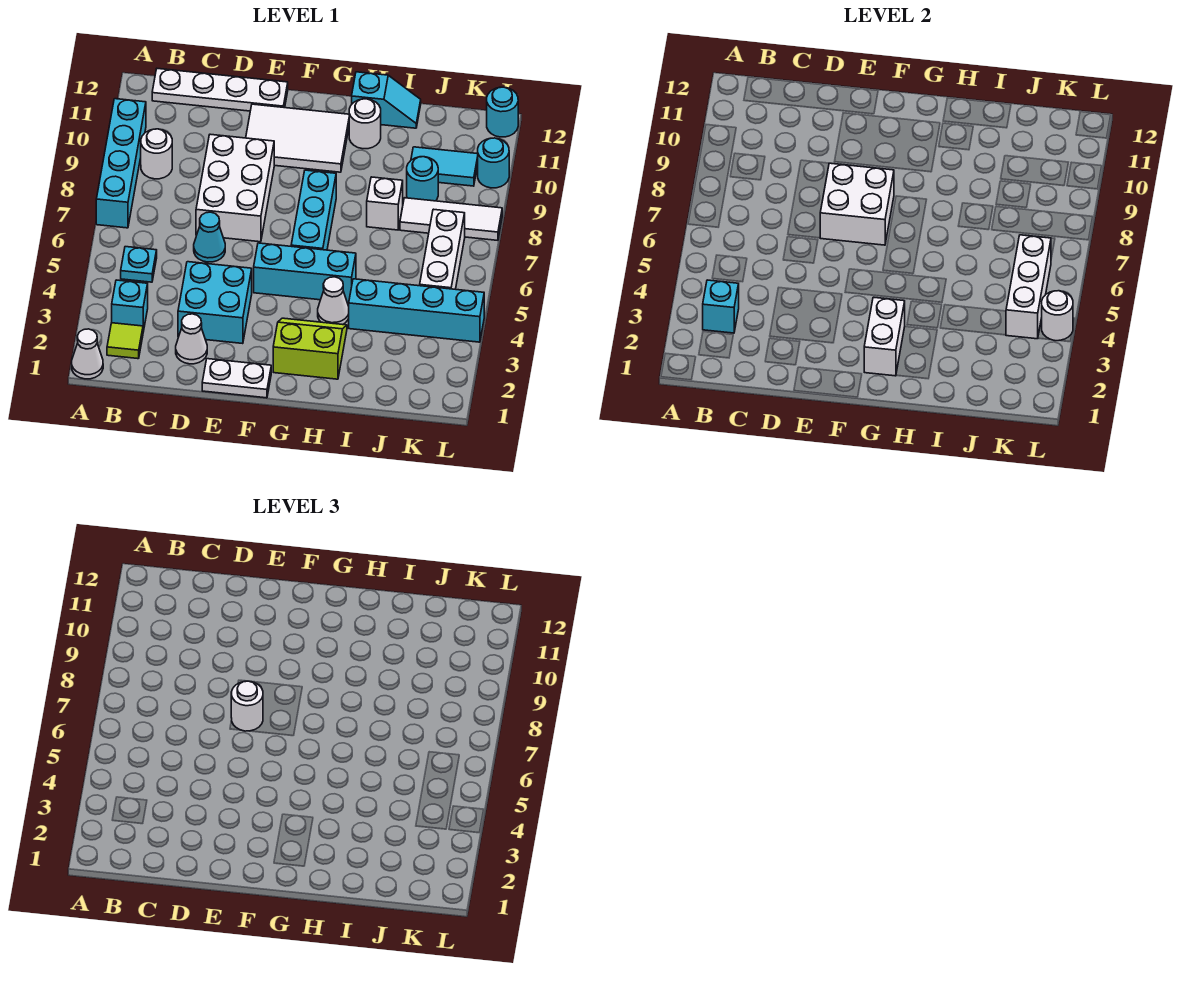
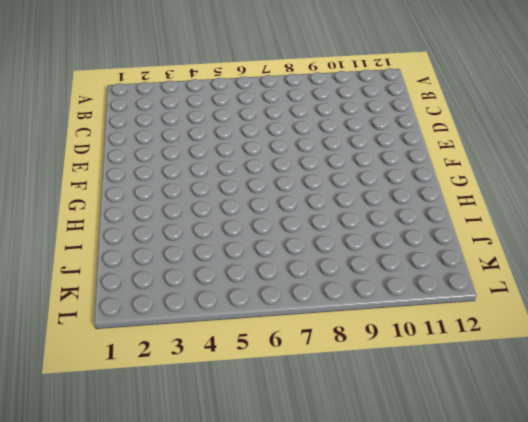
none -> white cone A1 level 1
none -> cyan brick A7:A10 level 1
none -> lime tile B2 level 1
none -> cyan brick B3 level 1

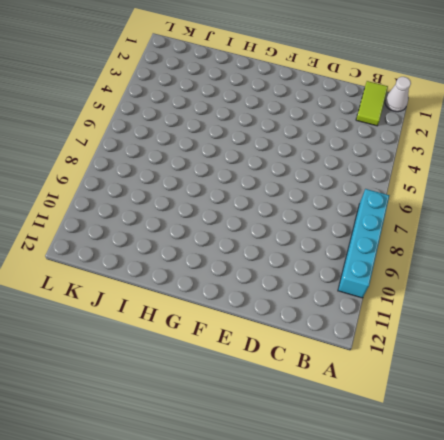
lime tile B1:B2 level 1 -> lime tile B2 level 1
none -> cyan brick B3 level 1
none -> cyan plate B5 level 1
none -> white round brick B9 level 1
none -> white plate B12:E12 level 1

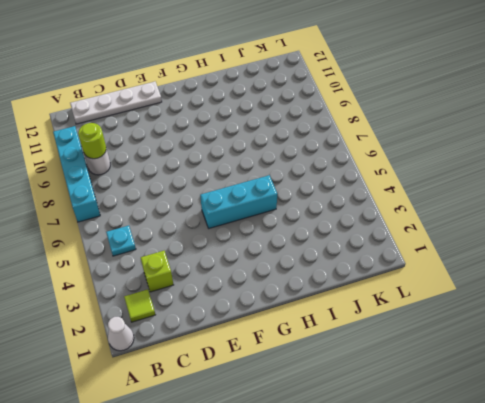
lime round brick B9 level 2 -> none
lime brick C3 level 1 -> none
none -> cyan brick B3 level 1
none -> white cone D2 level 1
none -> cyan brick D3:E4 level 1
none -> cyan cone D6 level 1

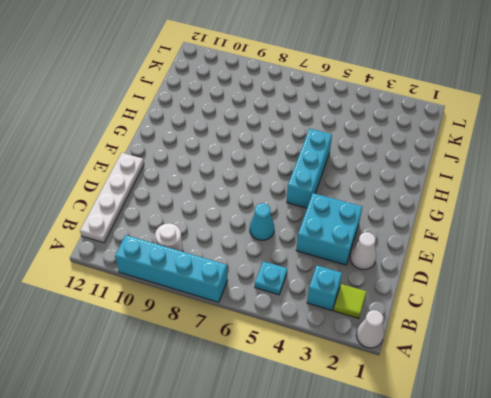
none -> white brick D7:E9 level 1
none -> white plate E1:F1 level 1
none -> white tile E10:G11 level 1
none -> lime slope G2:H3 level 1 top 2

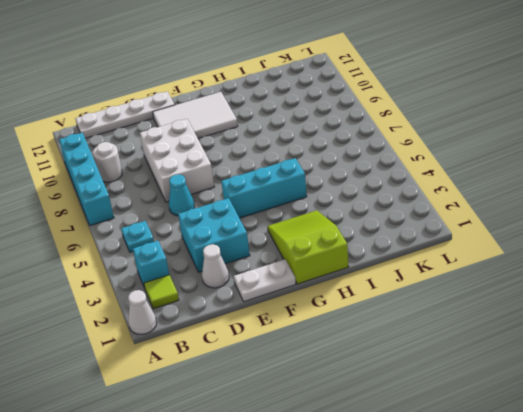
lime slope G1:H3 level 1 top 1 -> lime slope G2:H3 level 1 top 2
none -> cyan brick G6:G8 level 1
none -> white cone H4 level 1
none -> white round brick H11 level 1
none -> cyan slope H12:I12 level 1 top H

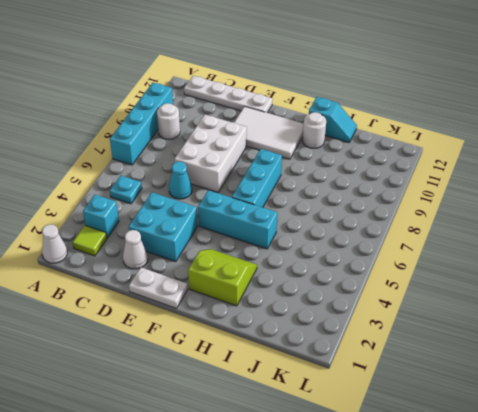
none -> white cone H4 level 1
none -> cyan brick I4:L4 level 1
none -> white brick I8 level 1
none -> white tile J8:L8 level 1

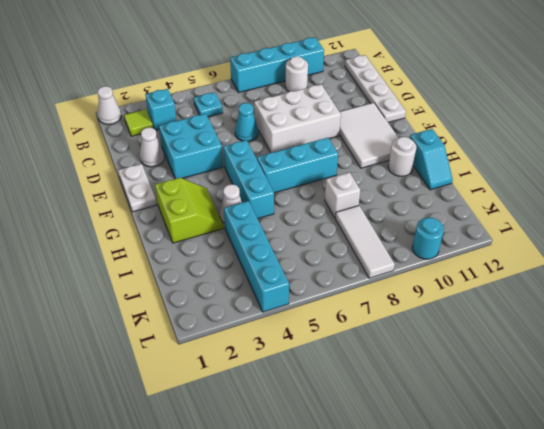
none -> cyan round brick J9 level 1
none -> cyan tile J10:K10 level 1
none -> white brick K5:K7 level 1
none -> cyan round brick L12 level 1

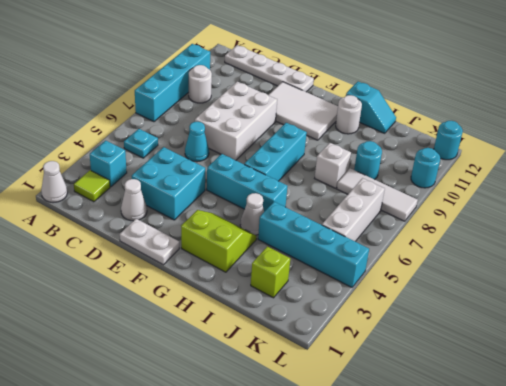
lime brick J2 level 1 -> none
none -> cyan tile J10:K10 level 1
none -> cyan brick B3 level 2
none -> white brick E7:F8 level 2
none -> white brick G2:G3 level 2

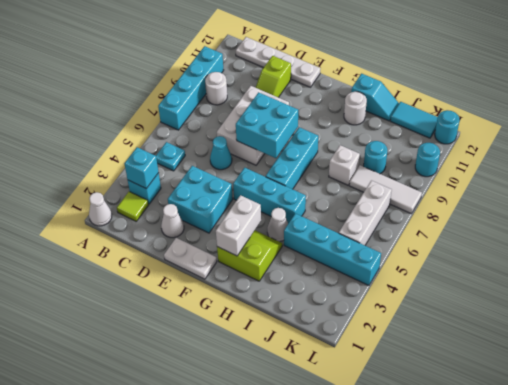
lime slope D10:D11 level 1 top 11 -> none
cyan brick E7:F8 level 2 -> white brick E7:F8 level 2
cyan tile J12:K12 level 1 -> cyan tile J10:K10 level 1
none -> white tile E10:G11 level 1
none -> white brick K4:K6 level 2
none -> white round brick L4 level 2
none -> white round brick E7 level 3

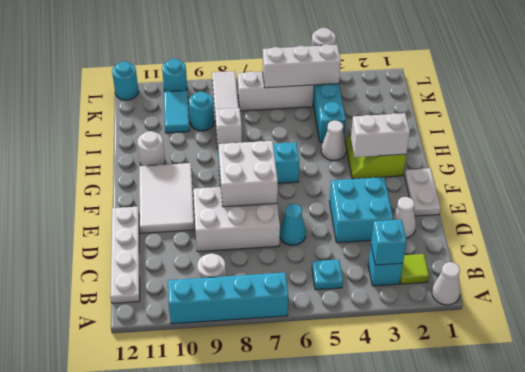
none -> cyan brick F5:H5 level 1
none -> cyan slope H12:I12 level 1 top H
none -> white round brick E7 level 3

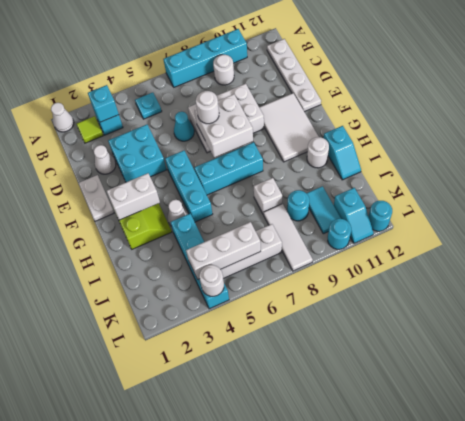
cyan slope K11:L11 level 1 top K -> none

